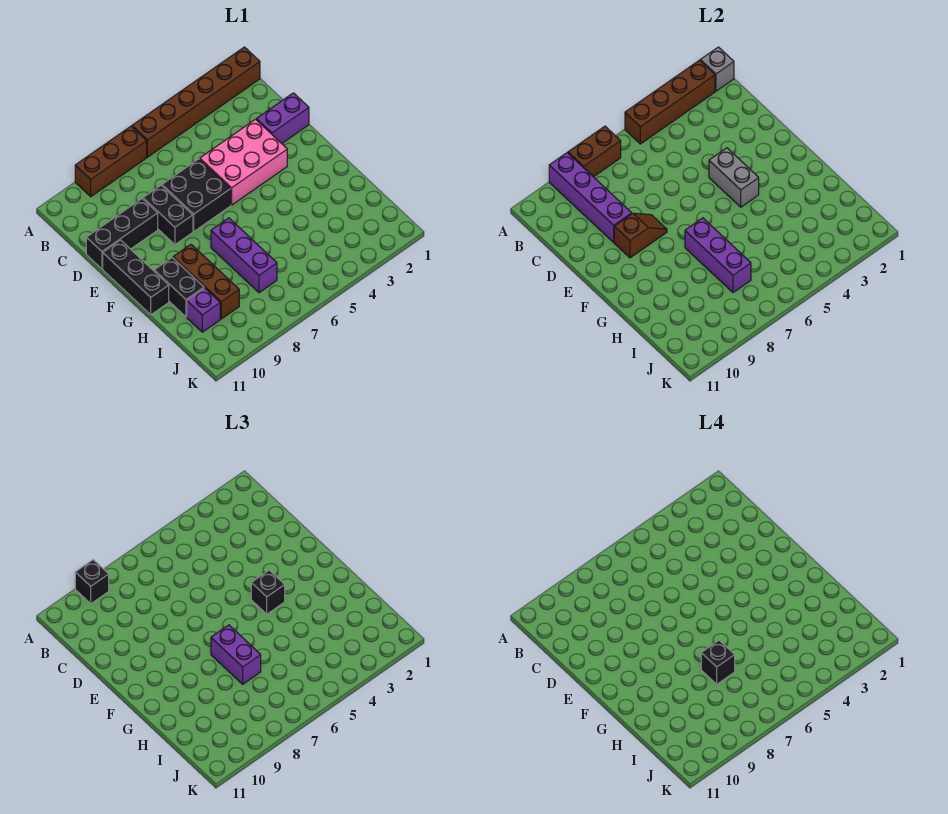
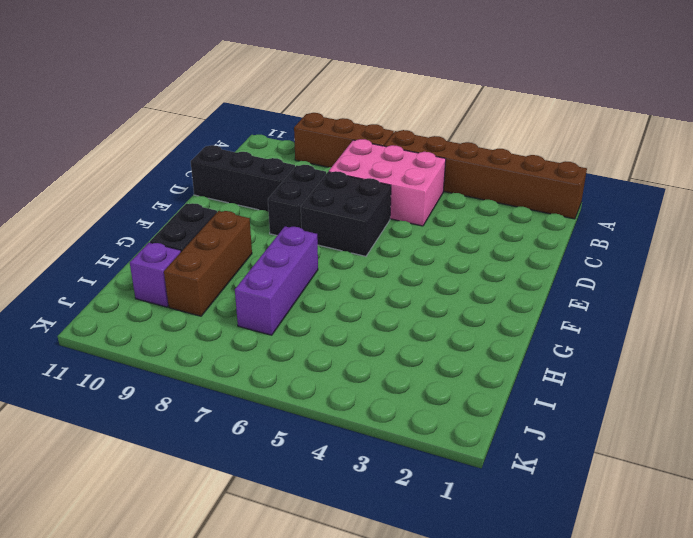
pink brick B5:C7 level 1 -> pink brick D3:E5 level 1
none -> purple brick D1:D2 level 1
none -> black brick E11:G11 level 1
none -> grey brick A1 level 2

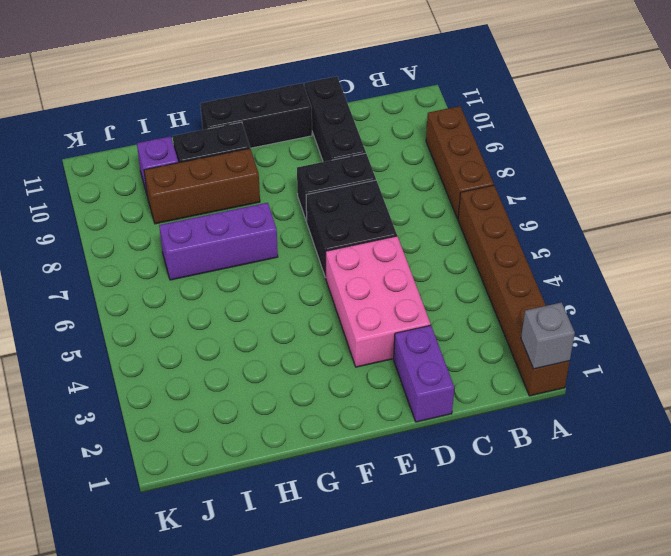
none -> brown brick A2:A5 level 2
none -> brown brick A7:A8 level 2
none -> purple brick A9:D9 level 2

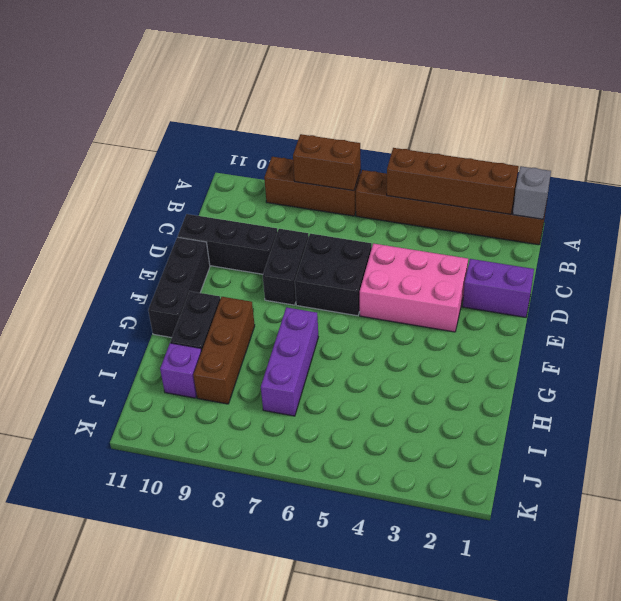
none -> purple brick A9:D9 level 2
none -> grey brick E4:F4 level 2
none -> brown slope E8:E9 level 2 top 9

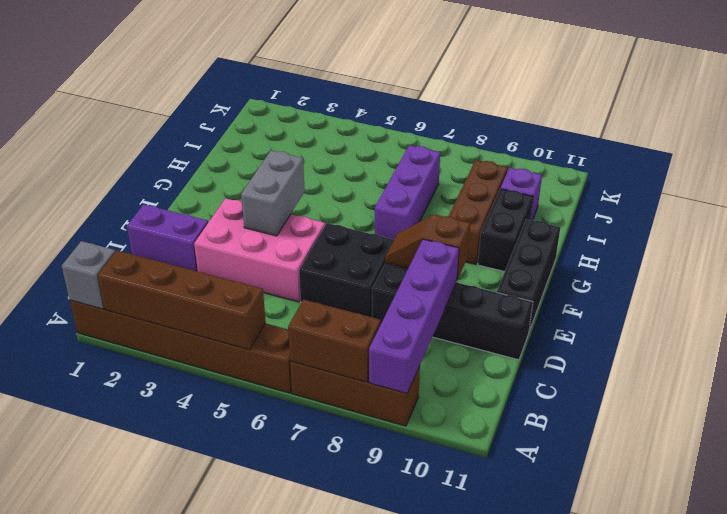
none -> purple brick G7:I7 level 2
none -> black brick A9 level 3
none -> black brick F4 level 3

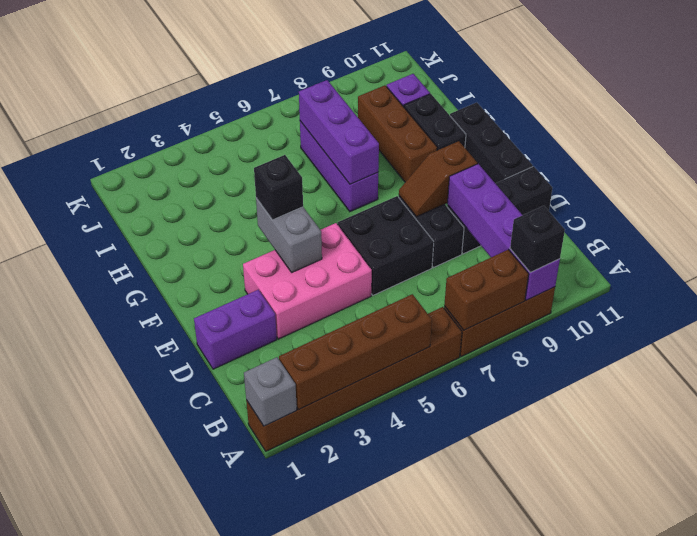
none -> purple brick G7:H7 level 3
none -> black brick H7 level 4

